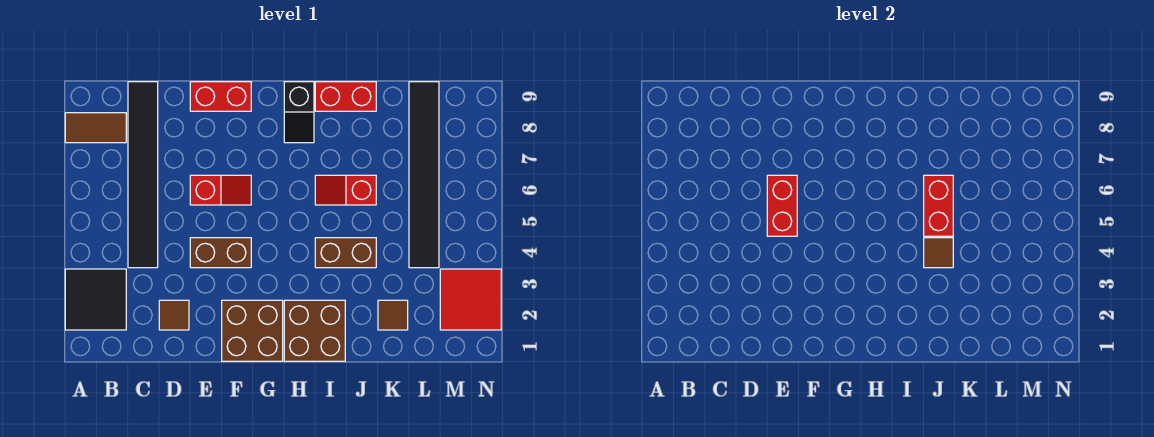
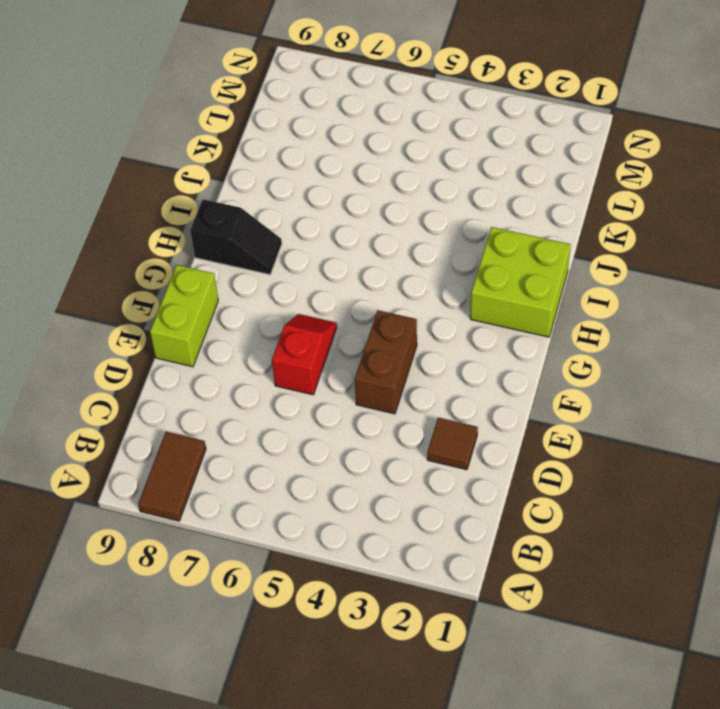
lime brick E9:F9 level 1 -> red brick E9:F9 level 1
lime brick H1:I2 level 1 -> brown brick H1:I2 level 1
none -> black tile A2:B3 level 1
none -> black tile C4:C9 level 1
none -> brown brick F1:G2 level 1

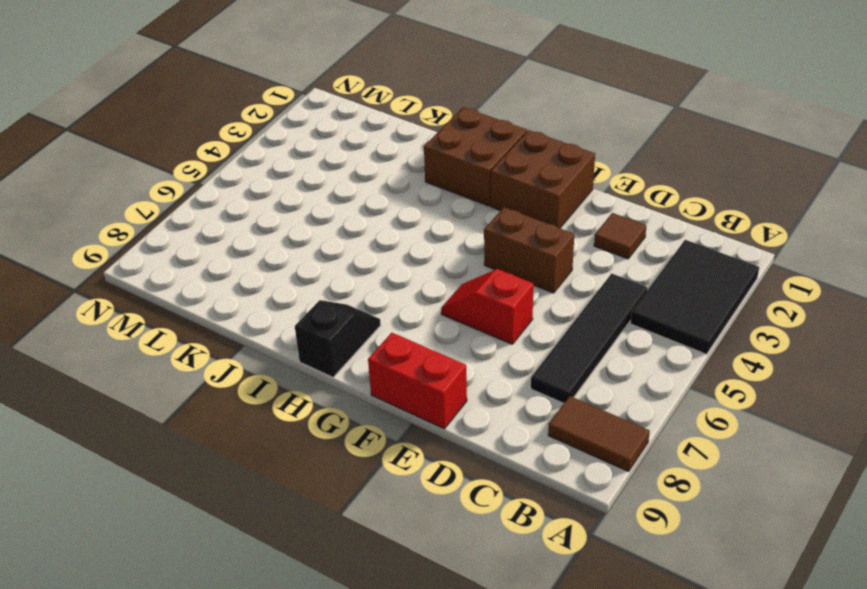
black tile A2:B4 level 1 -> black tile A2:B3 level 1
black tile C4:C7 level 1 -> black tile C4:C9 level 1
none -> brown brick I4:J4 level 1
none -> red slope I6:J6 level 1 top J
none -> red brick I9:J9 level 1

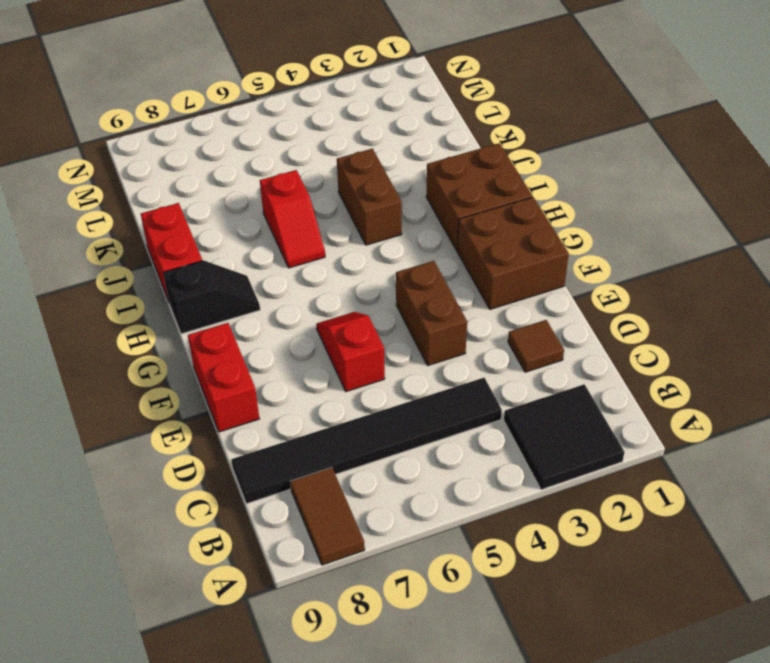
none -> brown tile K2 level 1
none -> black tile L4:L9 level 1
none -> red tile M2:N3 level 1

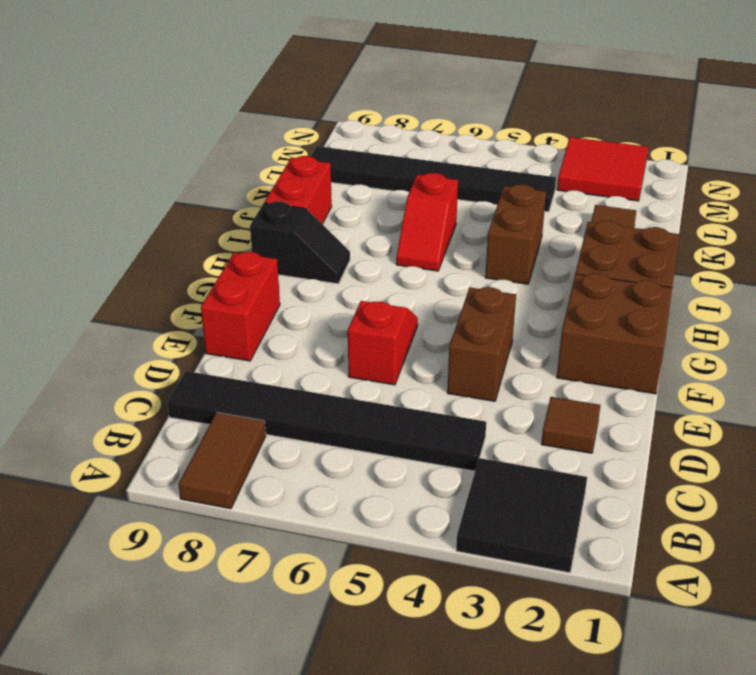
none -> red brick E5:E6 level 2
none -> brown tile J4 level 2
none -> red brick J5:J6 level 2

